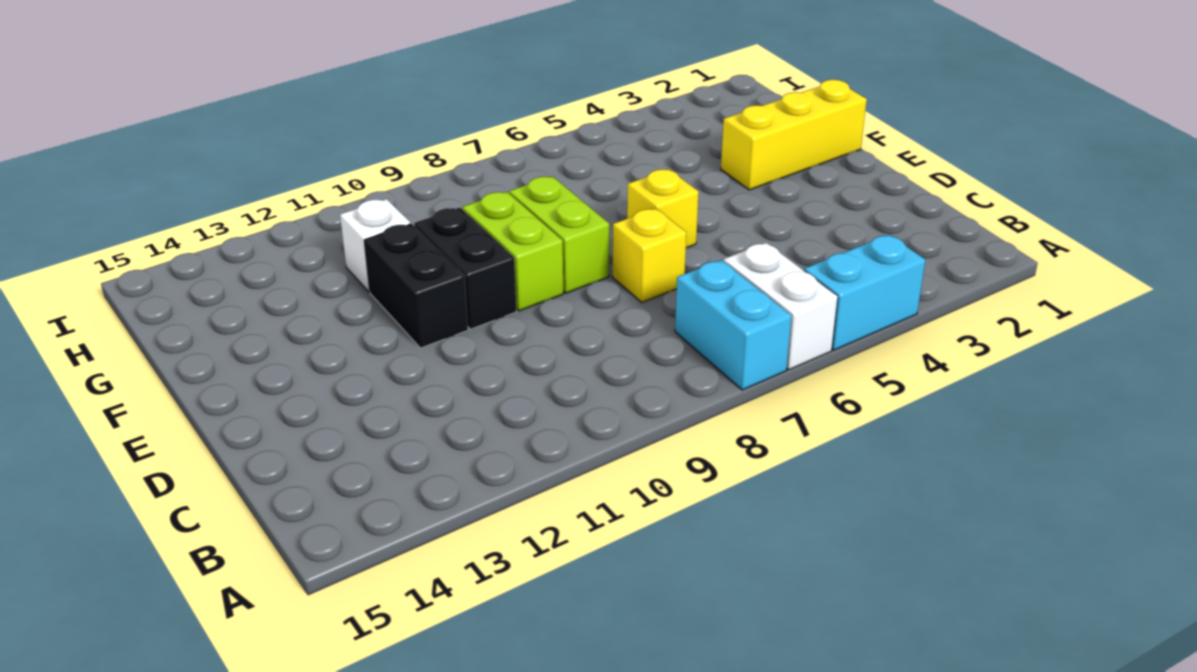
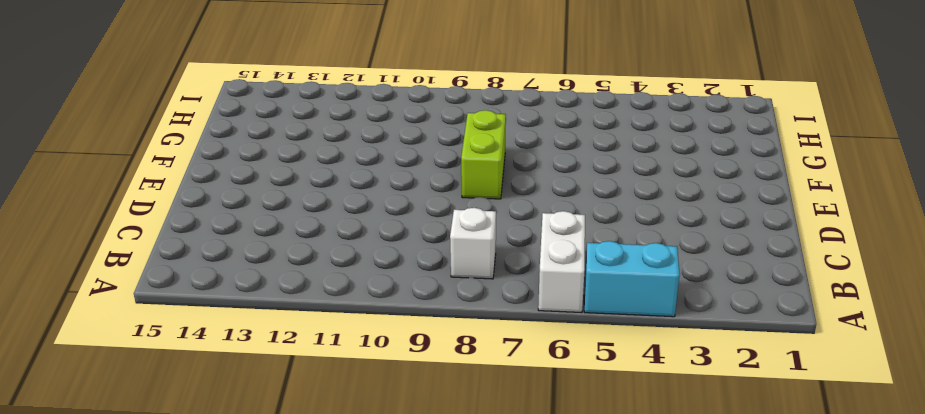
white brick B8 level 1 -> white brick G11 level 1
none -> cyan brick A7:B7 level 1
none -> yellow brick D7 level 1

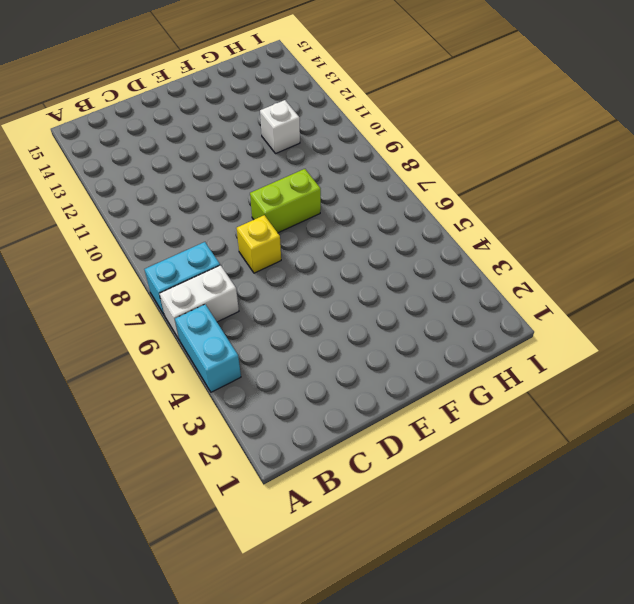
none -> yellow brick E6 level 1
none -> lime brick E9:F9 level 1

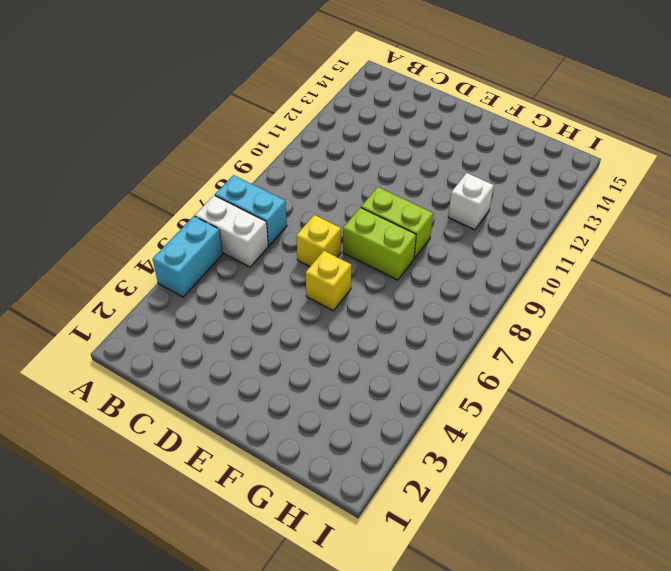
none -> black brick E10:F10 level 1
none -> black brick E11:F11 level 1

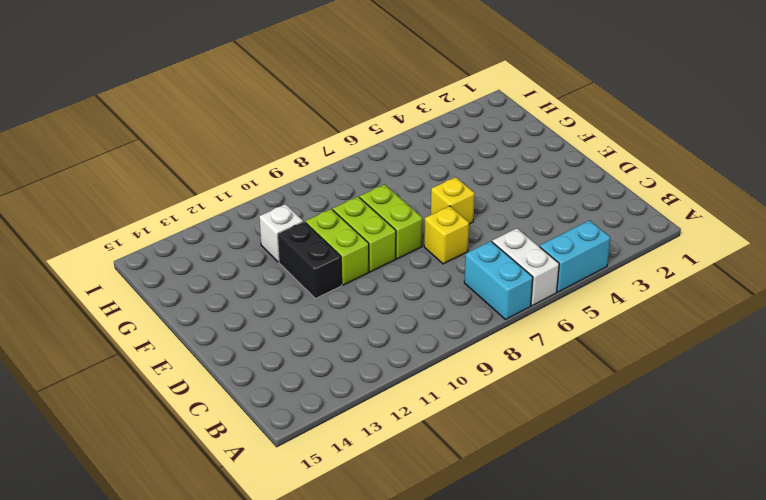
lime brick E10:F10 level 1 -> black brick E10:F10 level 1
none -> yellow brick F1:F3 level 1

